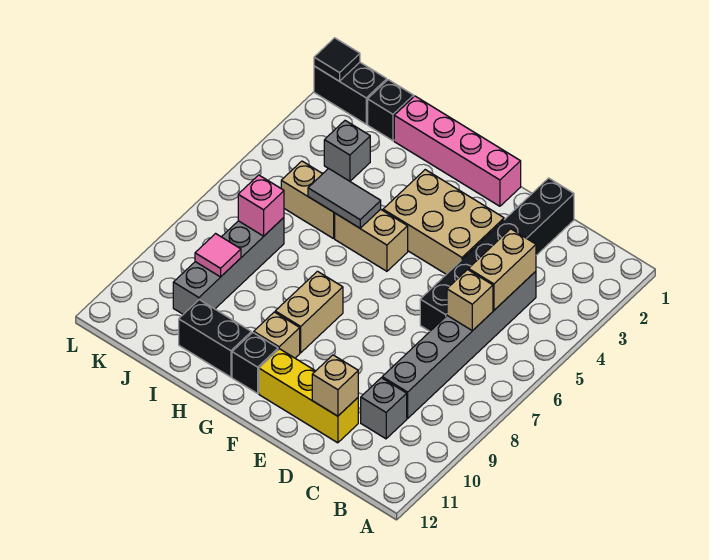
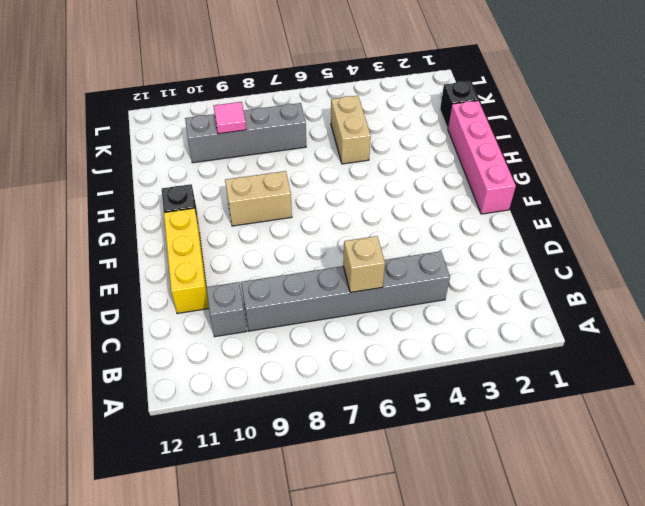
none -> black brick D1:D6 level 1
none -> tan brick E3:G4 level 1
none -> tan brick G5:H5 level 1

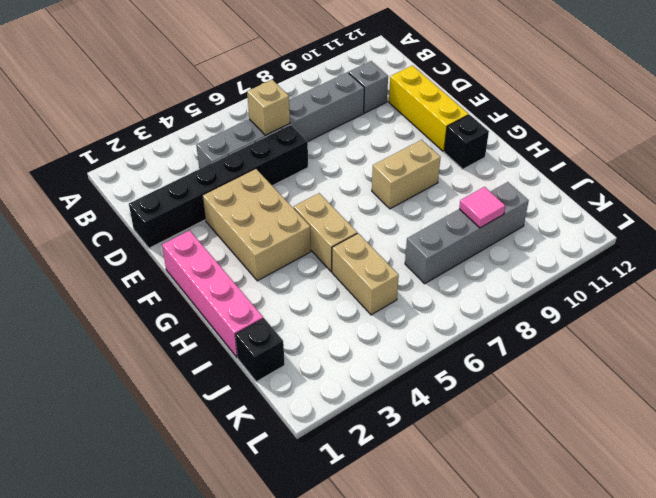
none -> tan brick G10 level 1
none -> black brick H11:I11 level 1
none -> grey brick J3 level 1

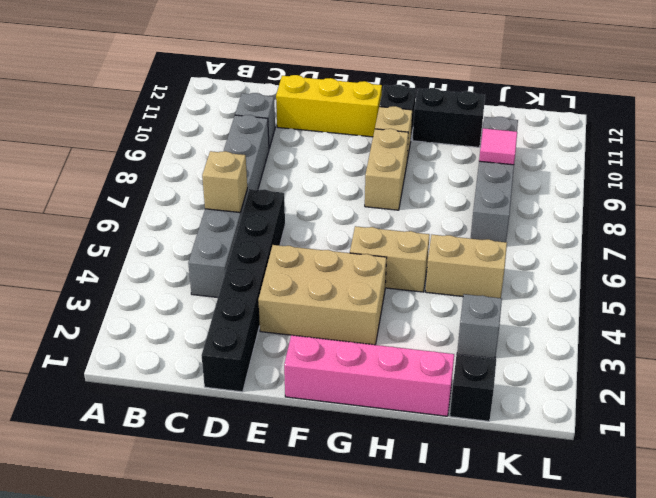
none -> black brick K1:L1 level 1
none -> tan brick C4:C5 level 2
none -> tan brick D11 level 2

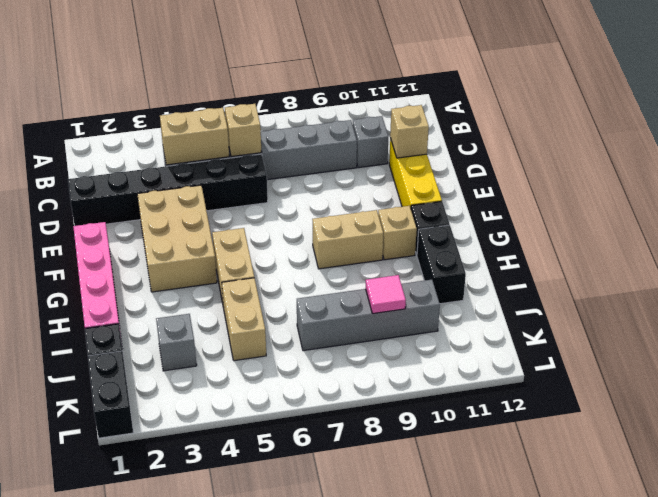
none -> grey tile H5:I5 level 2
none -> pink brick J7 level 2
none -> black tile L1 level 2

